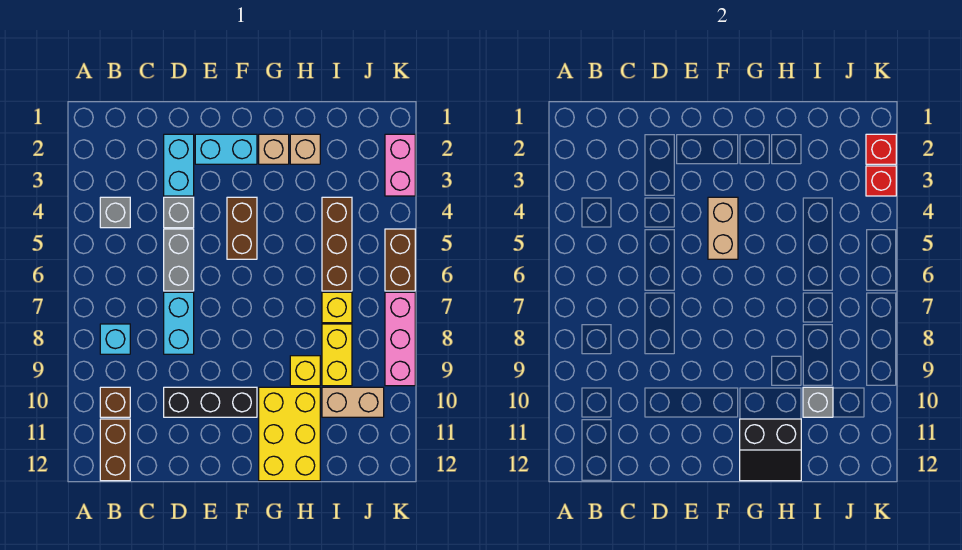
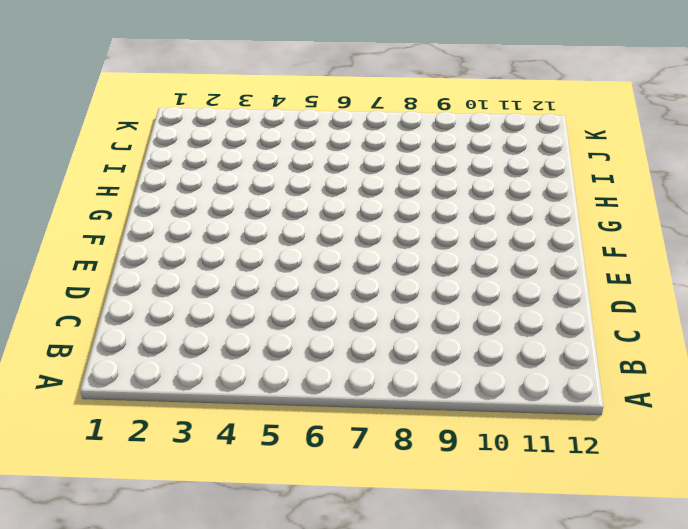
none -> grey brick B4 level 1
none -> cyan brick B8 level 1
none -> brown brick B10 level 1

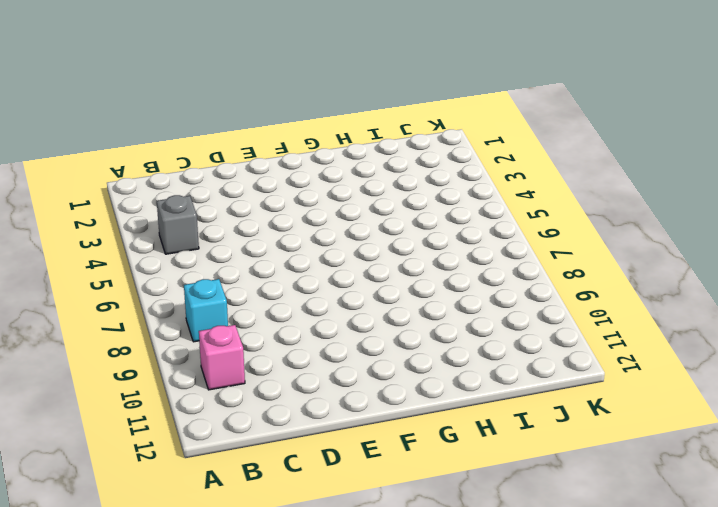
pink brick B10 level 1 -> brown brick B10 level 1
none -> brown brick B11:B12 level 1
none -> cyan brick D2:D3 level 1
none -> grey brick D4 level 1

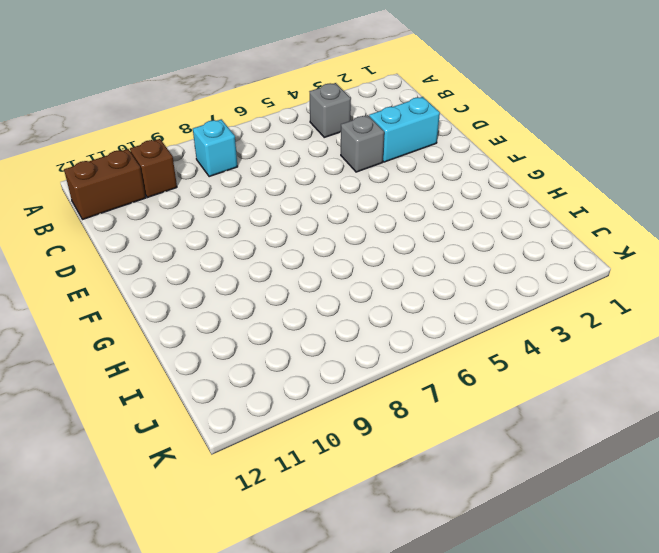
none -> grey brick D5:D6 level 1
none -> cyan brick D7:D8 level 1
none -> black brick D10:F10 level 1

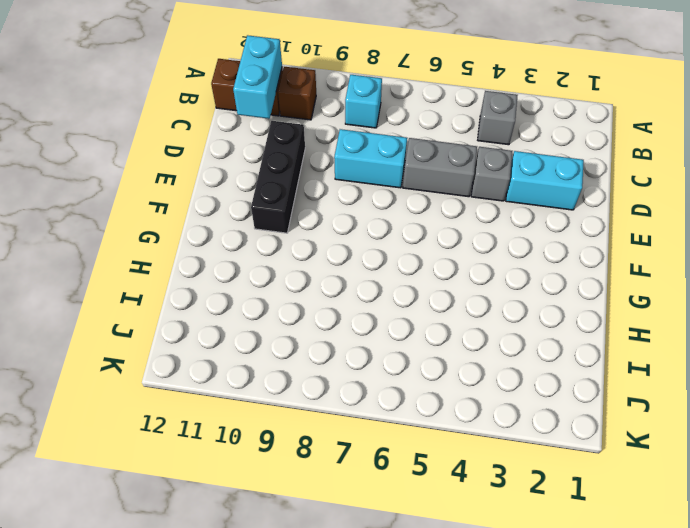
cyan brick B11:C11 level 2 -> cyan brick E2:F2 level 1
none -> brown brick F4:F5 level 1
none -> tan brick G2 level 1
none -> yellow brick G10:H12 level 1

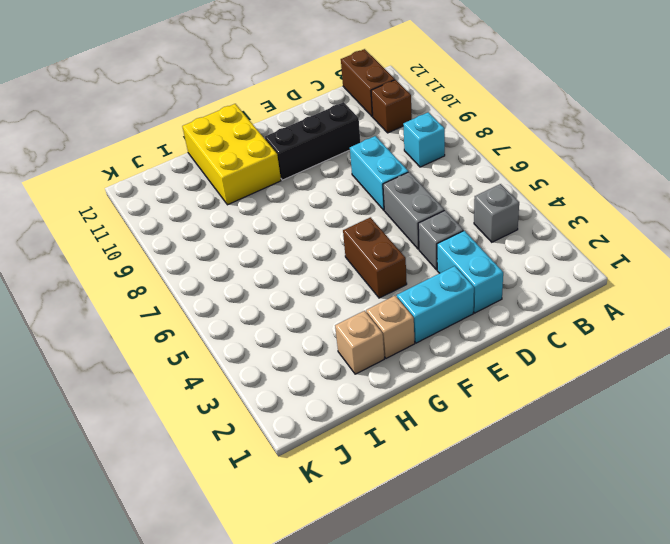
none -> yellow brick H9 level 1
none -> brown brick I4:I6 level 1
none -> yellow brick I7 level 1

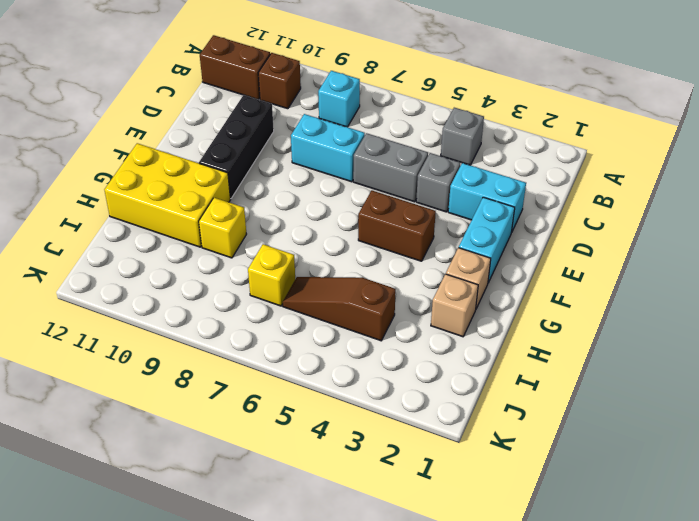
brown slope I4:I6 level 1 top 4 -> brown brick I4:I6 level 1
none -> yellow brick I8:I9 level 1
none -> tan brick I10:J10 level 1
none -> pink brick K2:K3 level 1

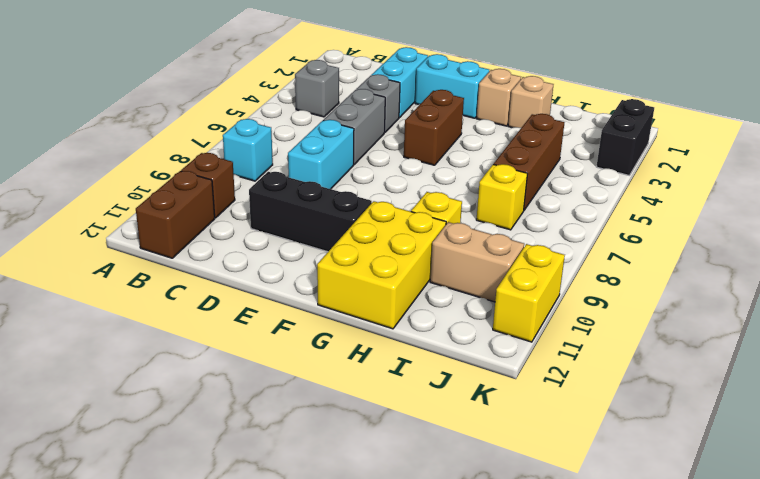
black brick K2:K3 level 1 -> pink brick K2:K3 level 1
yellow brick K10:K11 level 1 -> yellow brick I8:I9 level 1
none -> brown brick K5:K6 level 1
none -> pink brick K7:K9 level 1
none -> tan brick F4:F5 level 2

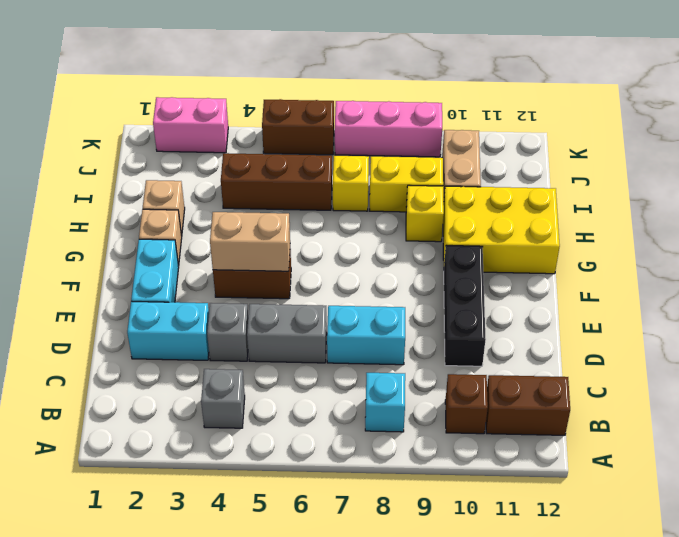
none -> black slope G11:H12 level 2 top 11
none -> grey brick I10 level 2
none -> red brick K2 level 2

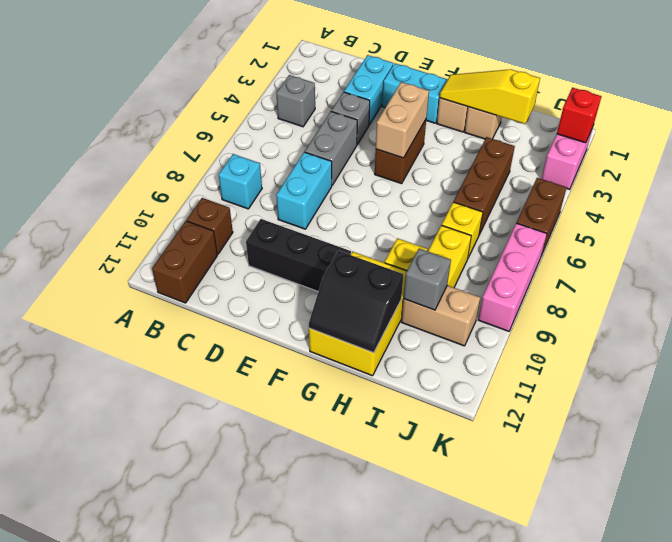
yellow slope G2:I2 level 2 top I -> none
none -> red brick K3 level 2

